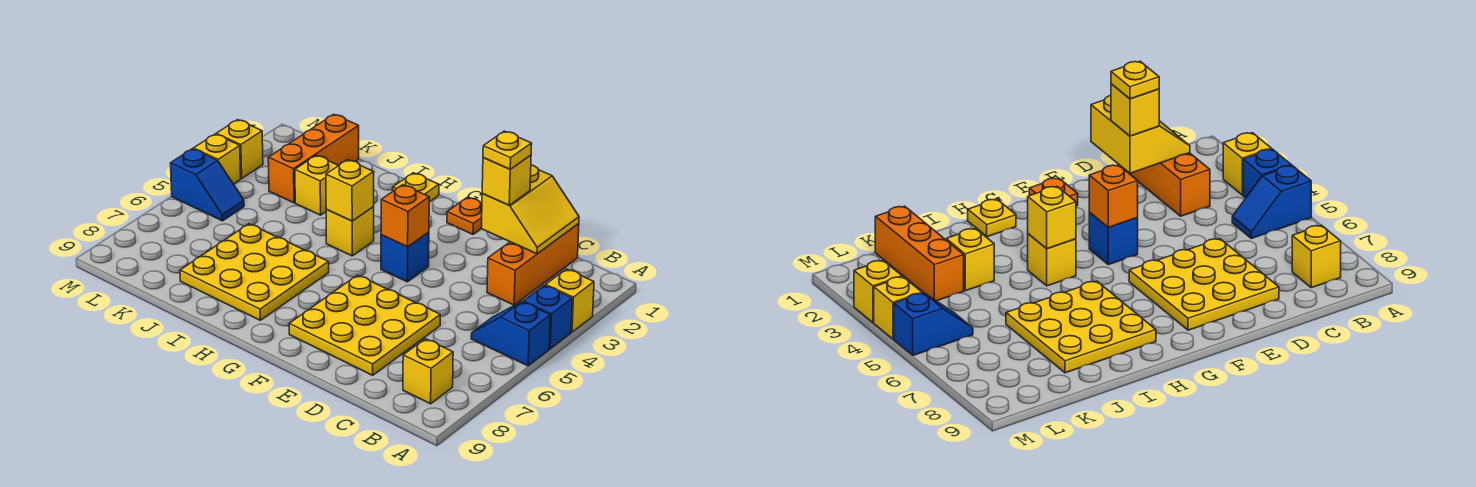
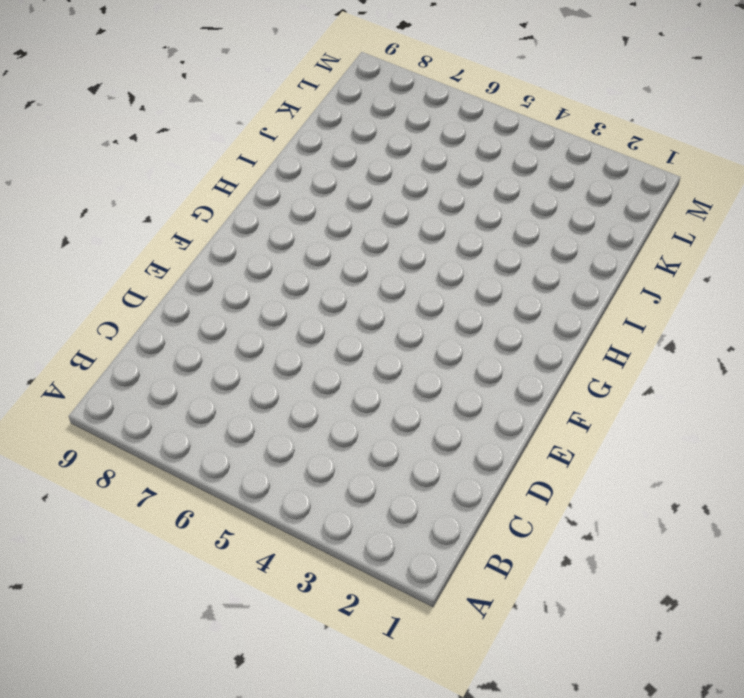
none -> yellow brick A3 level 1
none -> blue brick A4 level 1
none -> blue slope A5:B5 level 1 top A

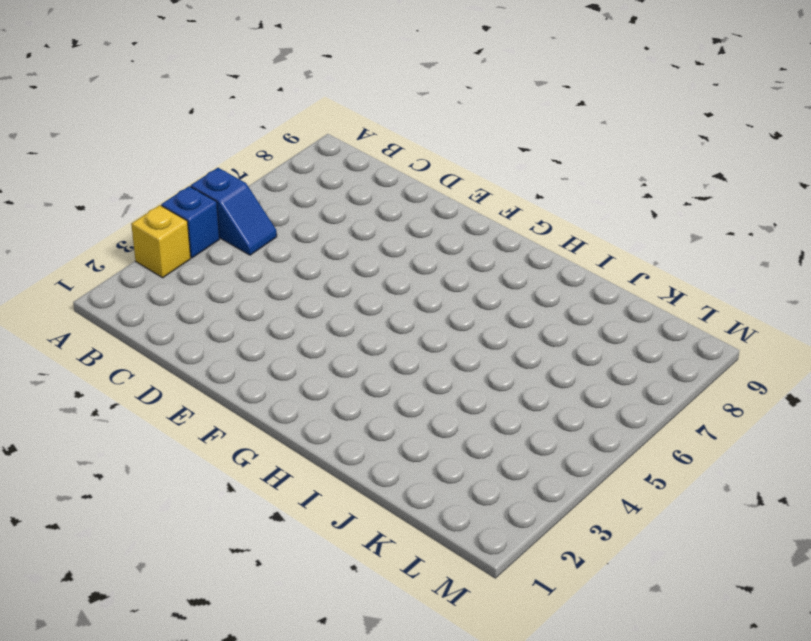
none -> yellow brick B8 level 1
none -> orange brick C1:C3 level 1
none -> yellow plate D6:F8 level 1

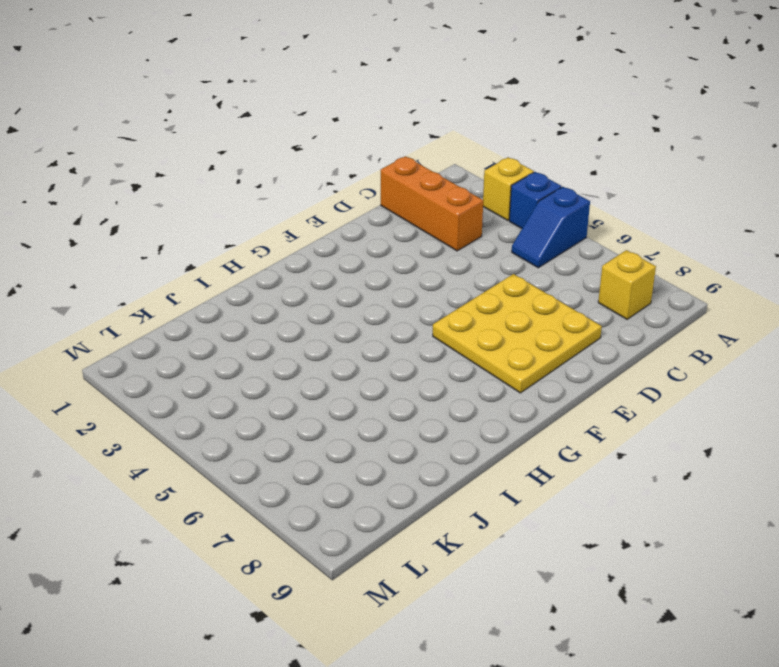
none -> orange plate F1 level 1
none -> blue brick F4 level 1
none -> yellow plate H1 level 1

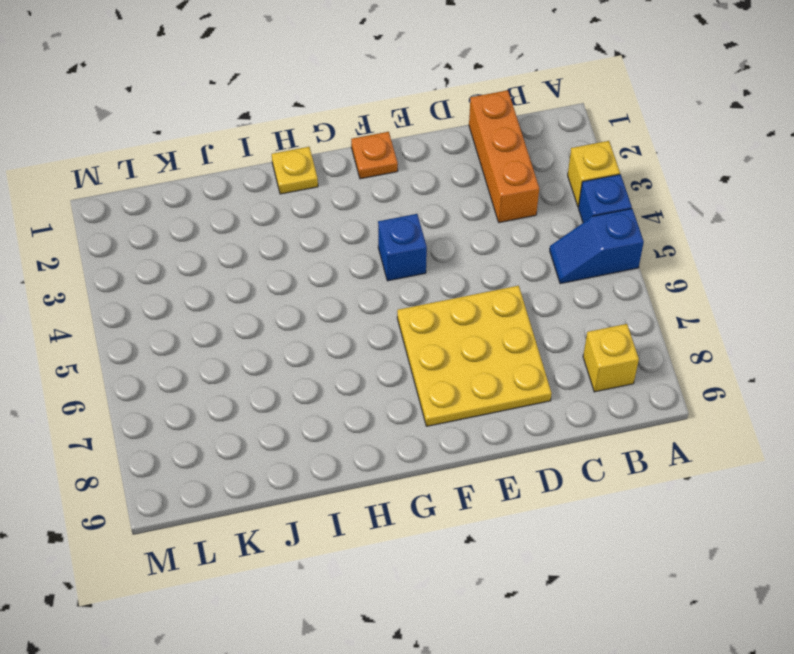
none -> yellow brick H4 level 1
none -> yellow plate H6:J8 level 1
none -> yellow brick J3 level 1

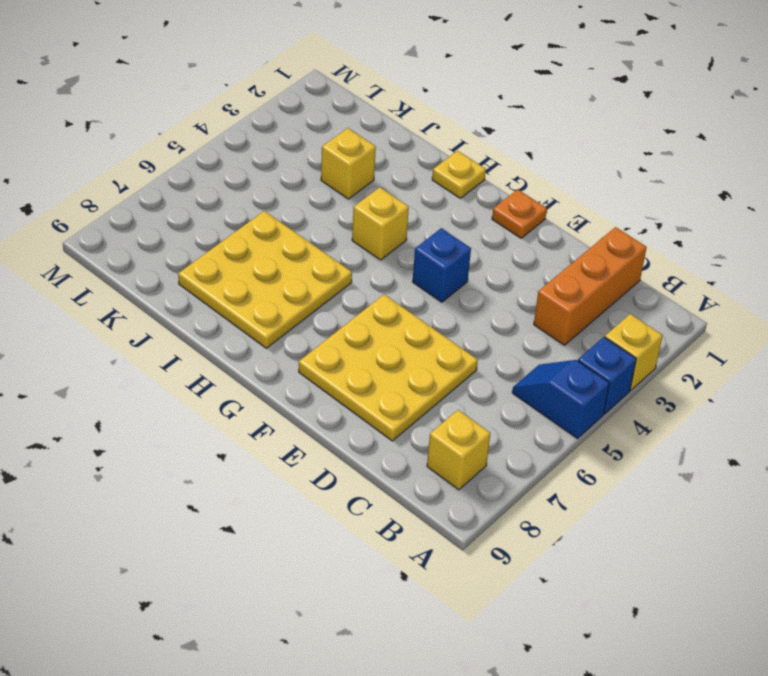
none -> orange brick K1:K3 level 1
none -> blue slope L5:M5 level 1 top M
none -> yellow brick M3 level 1

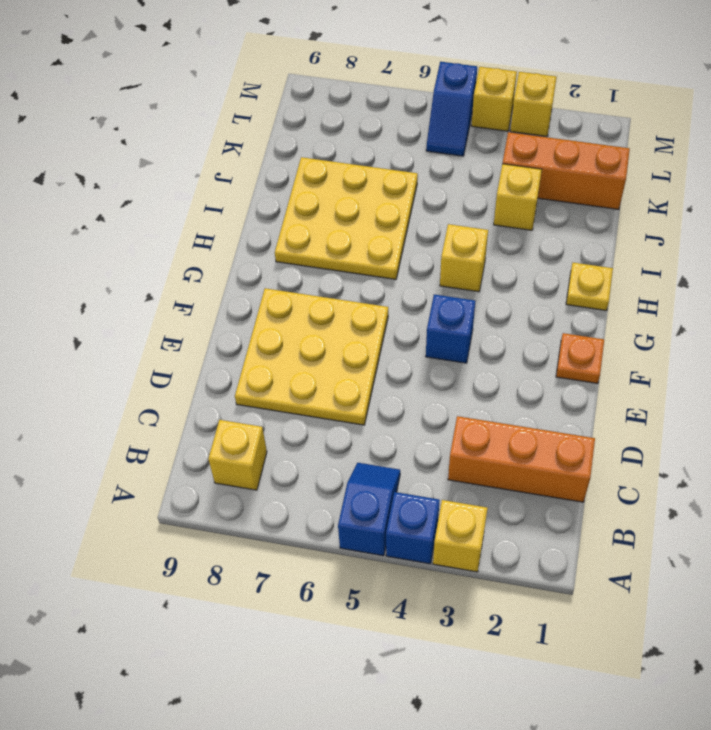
none -> yellow slope C1:D2 level 2 top D
none -> orange brick F4 level 2
none -> yellow brick H4 level 2

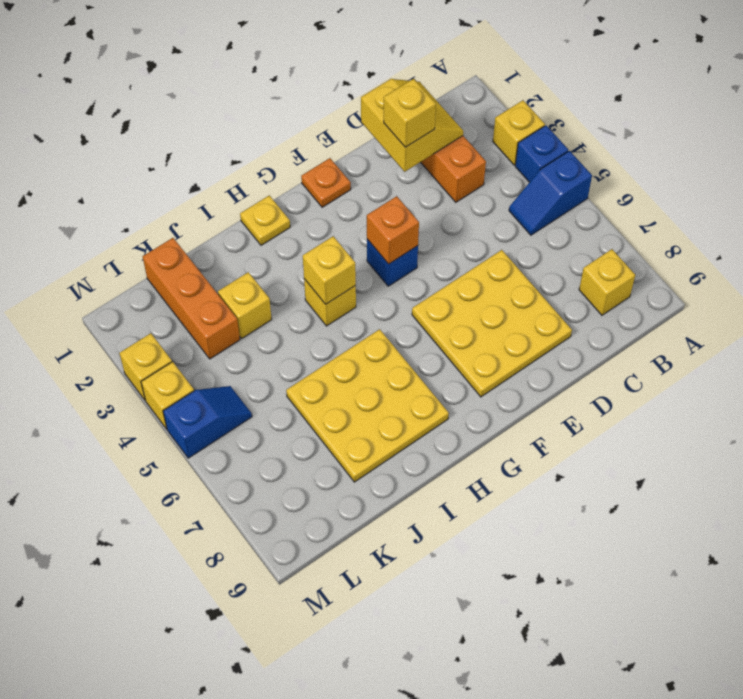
none -> yellow plate D2 level 4

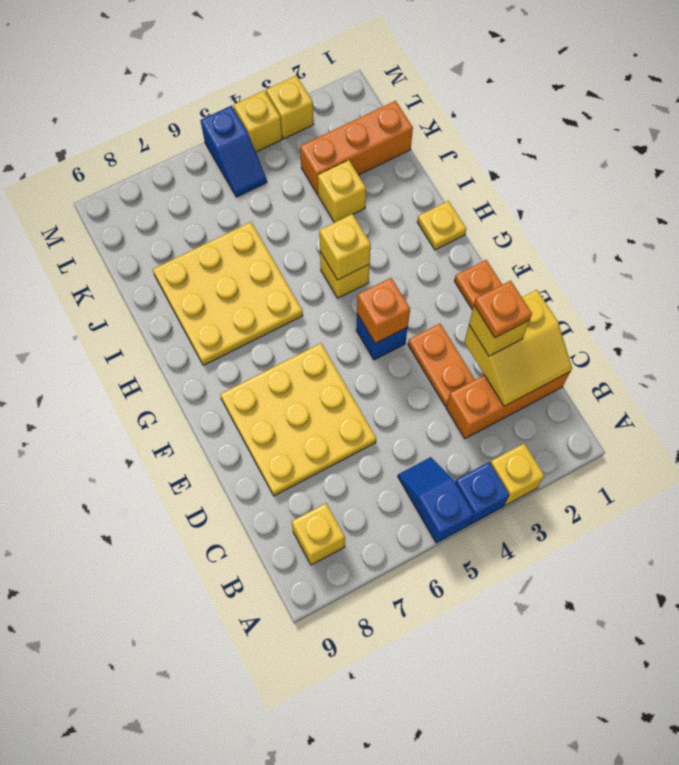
orange plate D2 level 4 -> yellow plate D2 level 4
orange plate D3:E3 level 1 -> none

